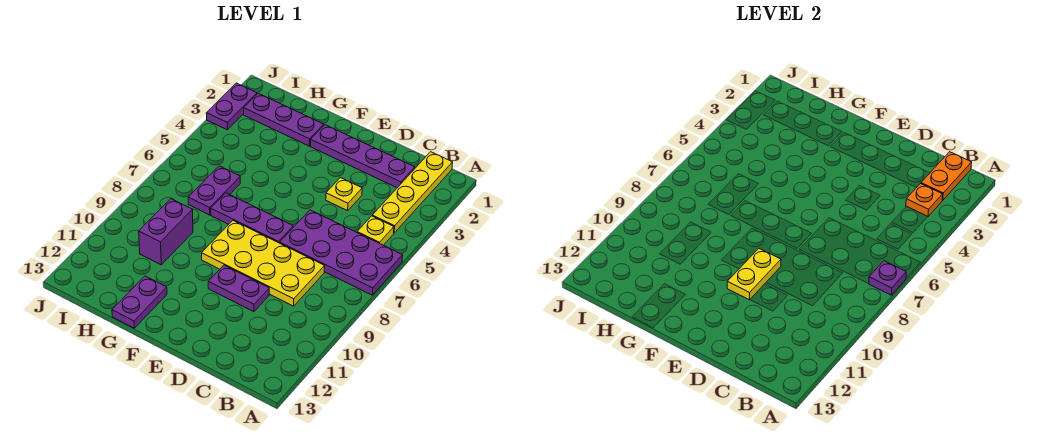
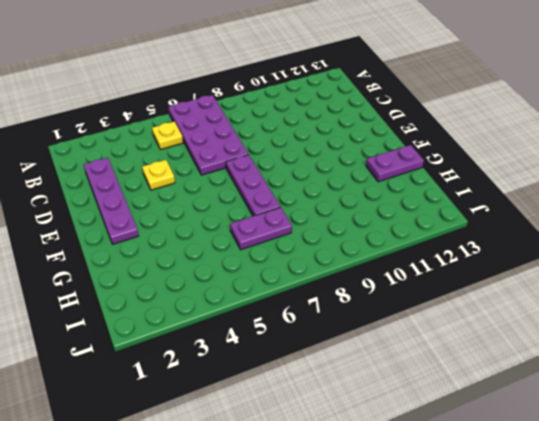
none -> yellow plate B1:B4 level 1
none -> yellow plate C8:F9 level 1
none -> purple plate D10:E10 level 1

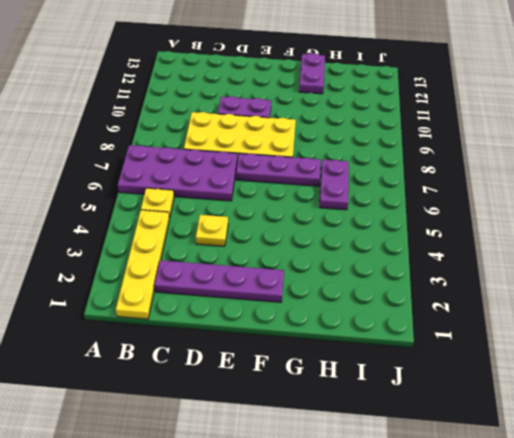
none -> purple plate G2:I2 level 1
none -> purple brick H9:H10 level 1
none -> purple plate J2:J3 level 1

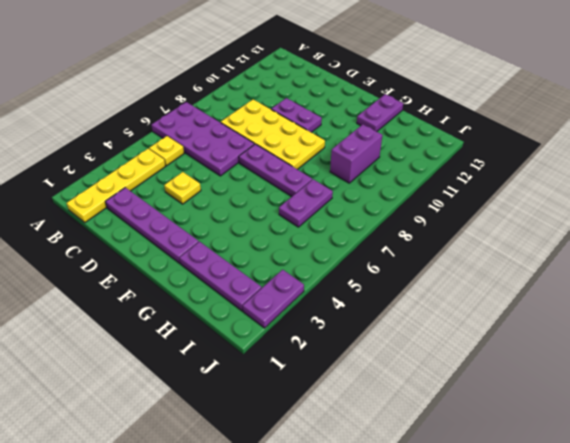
none -> purple plate A7 level 2
none -> orange plate B1:B2 level 2
none -> orange plate B3 level 2

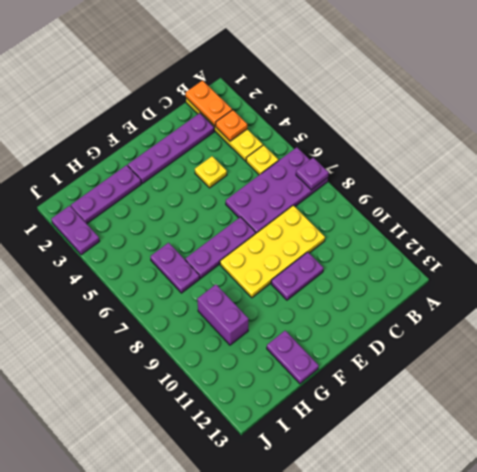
none -> yellow plate E9:E10 level 2

